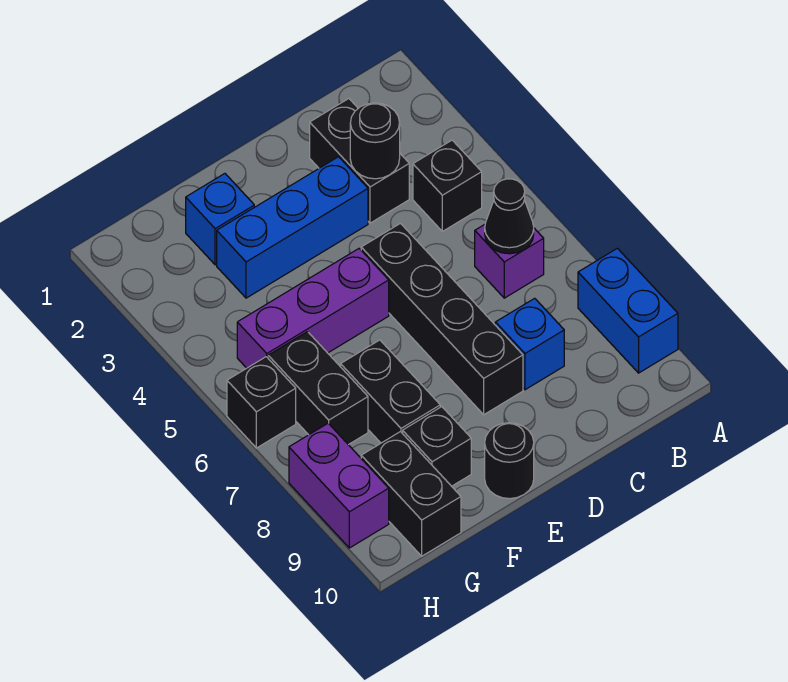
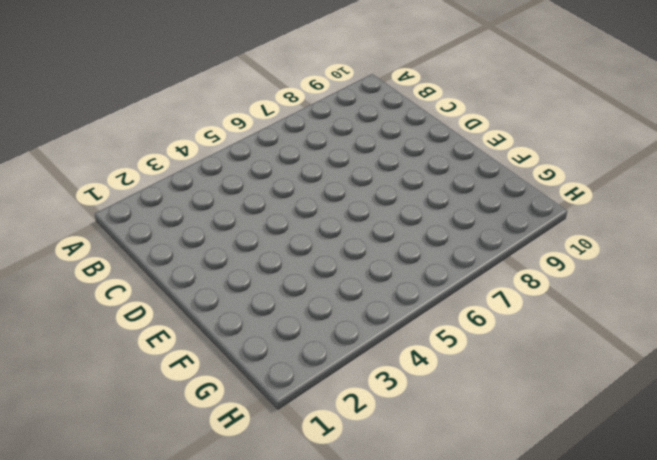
none -> blue brick A8:A9 level 1
none -> black brick B4 level 1
none -> purple brick B6 level 1

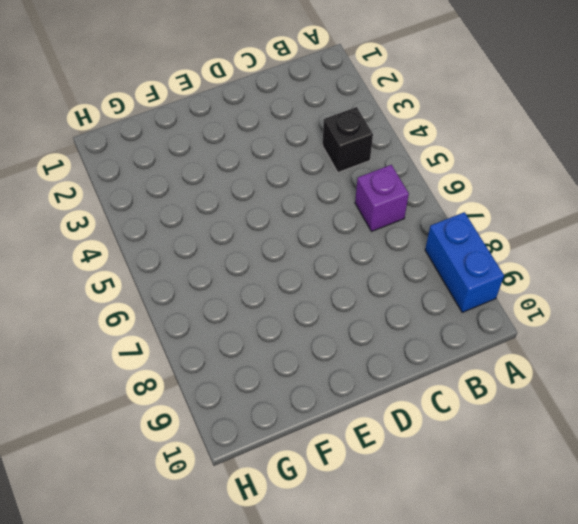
none -> black brick C2:C3 level 1
none -> blue brick C8 level 1
none -> blue brick D3:F3 level 1

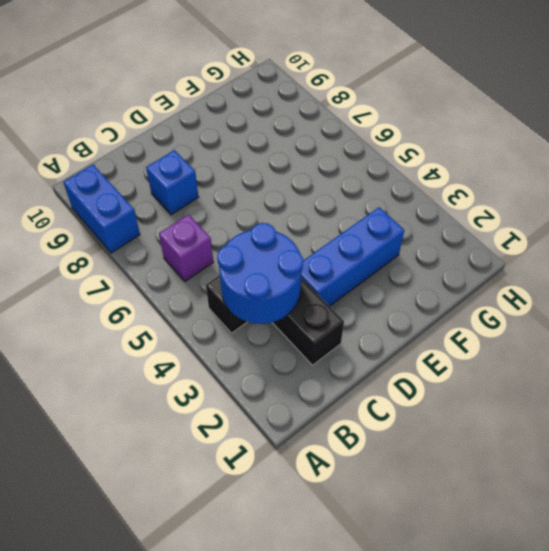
blue round brick B3:C4 level 2 -> black round brick C3 level 2
none -> black brick D5:D8 level 1
none -> purple brick E5:G5 level 1
none -> black round brick E10 level 1

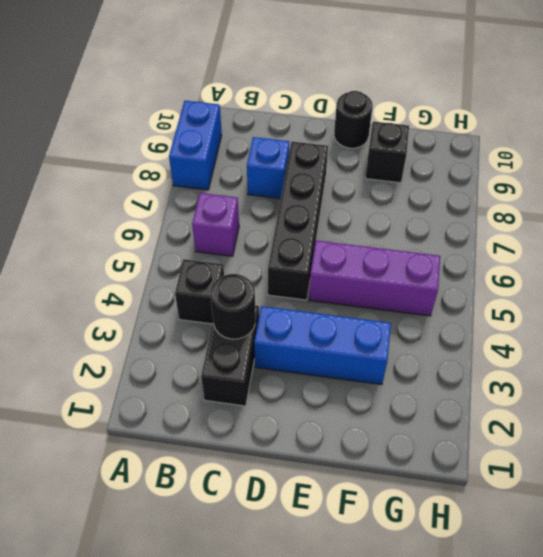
none -> blue brick F2 level 1
none -> black brick F7:F8 level 1
none -> black brick G6:G7 level 1

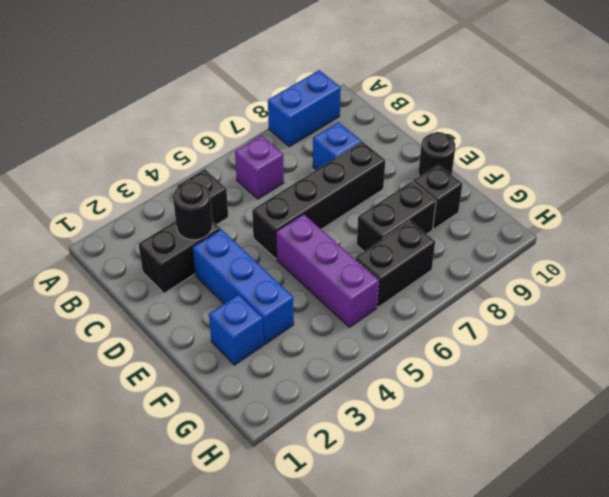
none -> black brick G9:G10 level 1
none -> black brick H6 level 1
none -> purple brick H8:H9 level 1

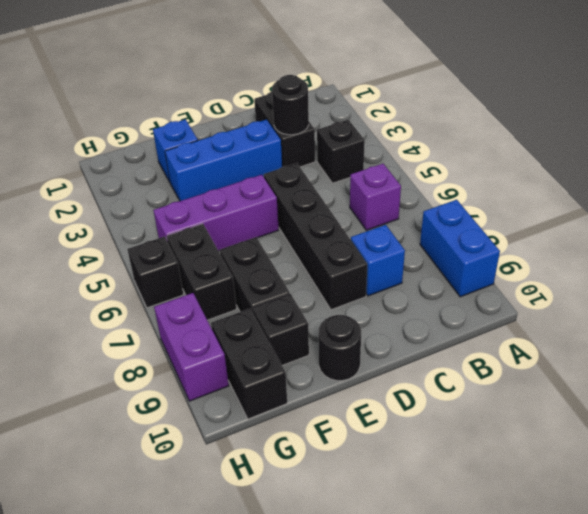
none -> black cone B6 level 2

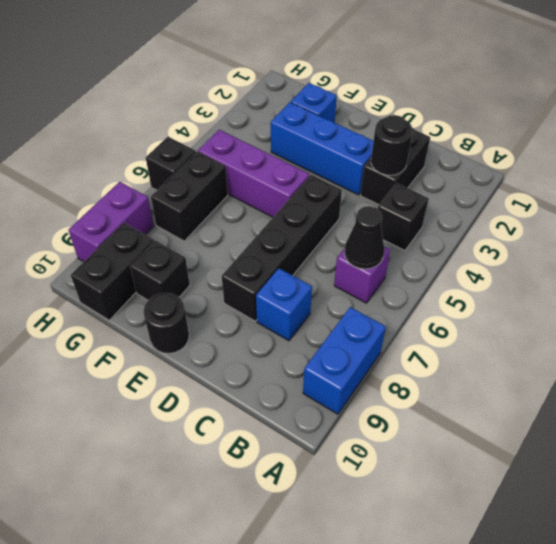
none -> black brick F7:F8 level 1

